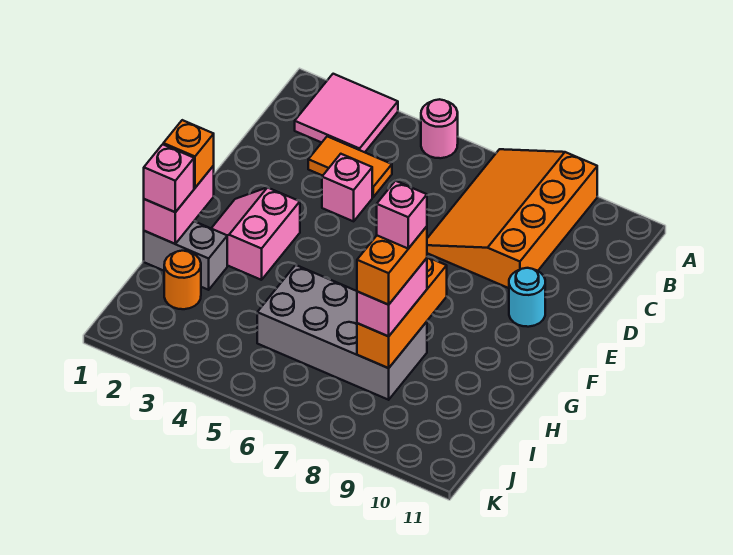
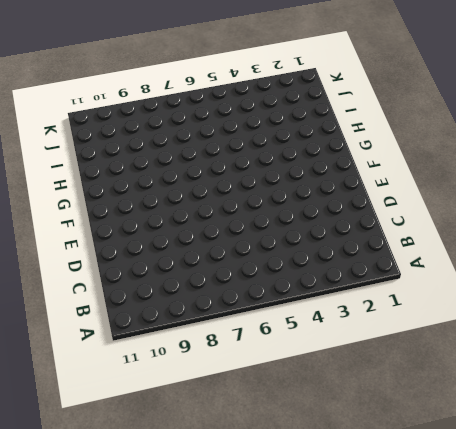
none -> pink tile A2:B3 level 1
none -> pink round brick A5 level 1
none -> orange slope A7:D9 level 1 top 9

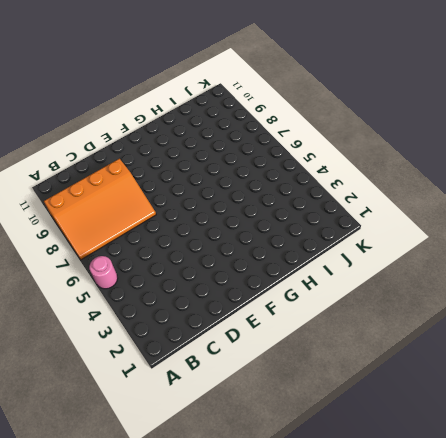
none -> pink tile A2:B3 level 1
none -> orange tile C3:C4 level 1
none -> pink brick D4 level 1

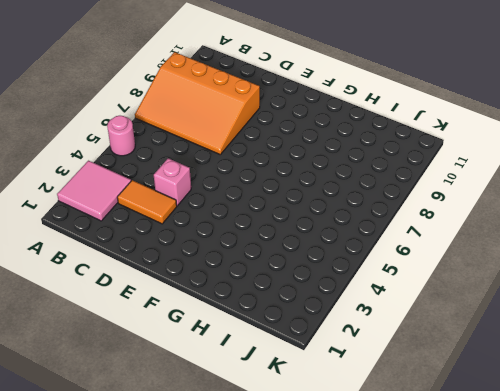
orange tile C3:D3 level 1 -> orange tile C3:C4 level 1
none -> cyan round brick E10 level 1
none -> pink slope F2:G3 level 1 top 3
none -> grey brick H1:H2 level 1

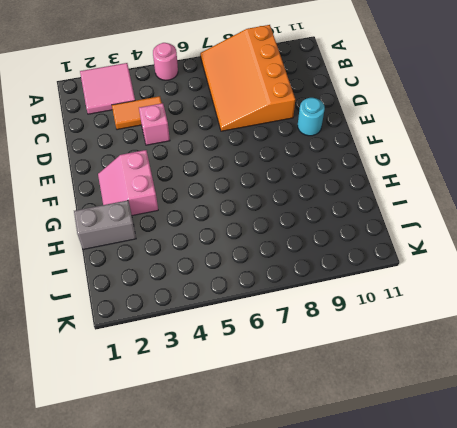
none -> grey brick H5:I8 level 1
none -> orange round brick I2 level 1
none -> pink brick G1:H1 level 2

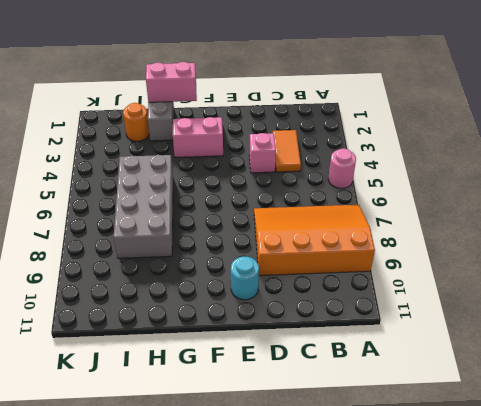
none -> pink tile A2:B3 level 1
none -> orange brick G8:I8 level 2
none -> orange brick G1 level 3

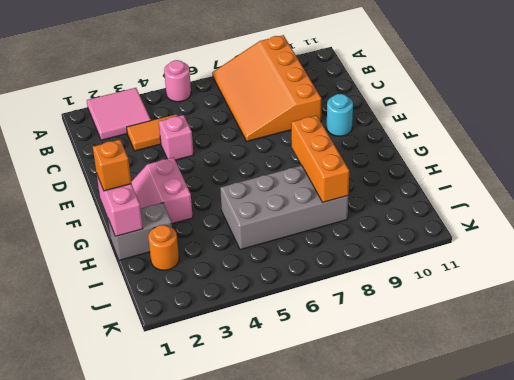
none -> pink brick H1 level 3
none -> pink brick H8:I8 level 3
none -> orange brick H8:I8 level 4

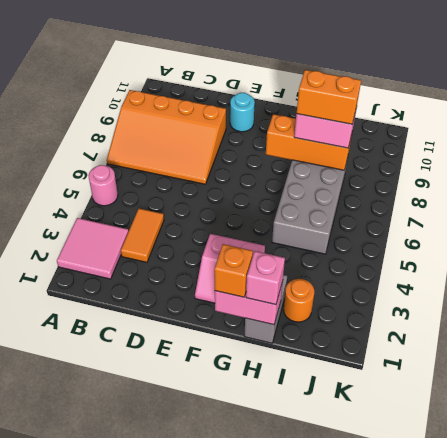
none -> pink brick D4 level 1
none -> pink brick H8 level 5

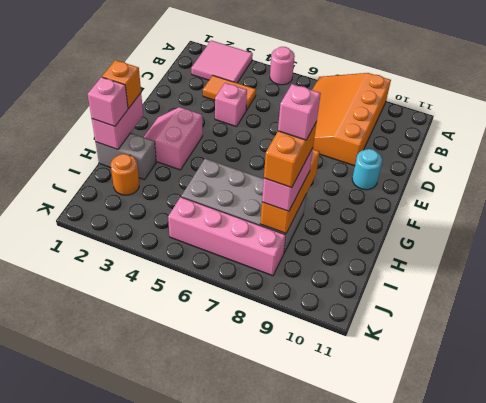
pink brick J5:J8 level 1 -> none

